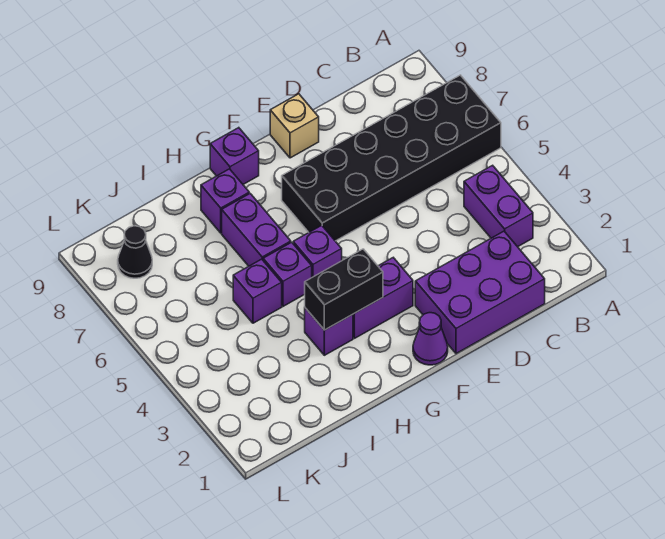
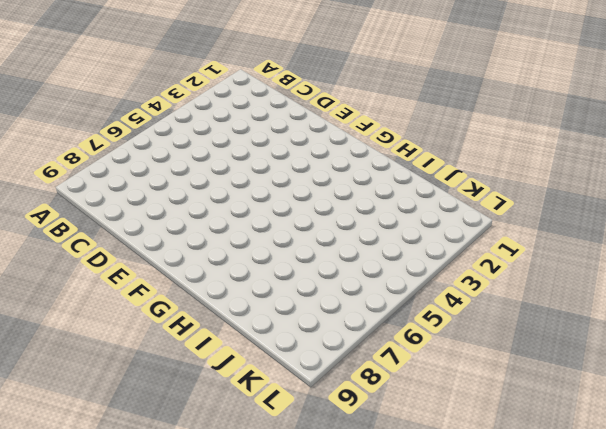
none -> black brick A6:F7 level 1
none -> purple brick B3:B4 level 1
none -> purple brick C1:E2 level 1

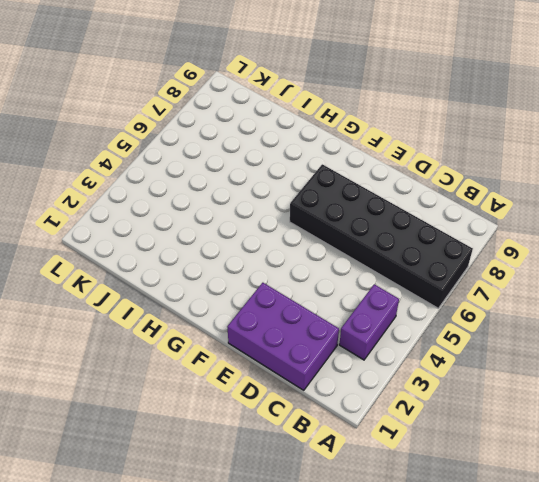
none -> tan brick E9 level 1
none -> purple cone F1 level 1
none -> purple brick F3:G3 level 1

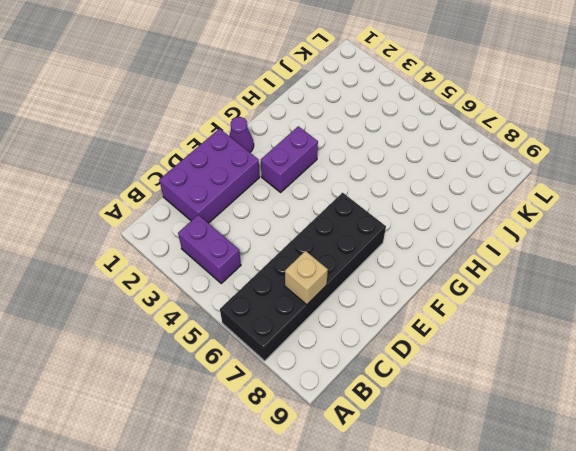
tan brick C7 level 2 -> tan brick E9 level 1
none -> purple brick G5 level 1
none -> purple brick G9 level 1
none -> purple brick H3 level 1

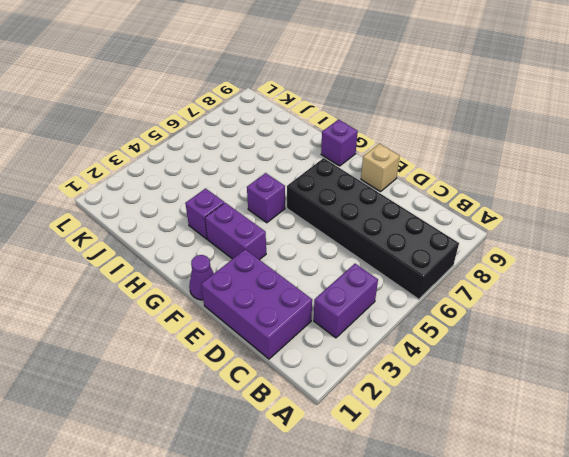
none -> purple brick H5 level 1
none -> purple brick H6:H7 level 1
none -> purple brick H8 level 1

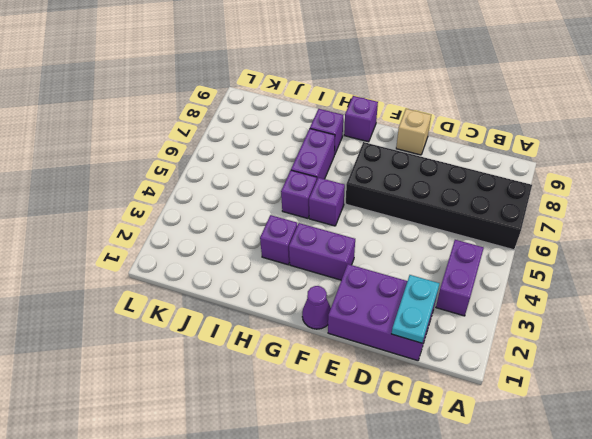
cyan plate C1:C2 level 2 -> none
none -> purple brick I5 level 1
none -> black cone K8 level 1
none -> black brick G3:H3 level 2

